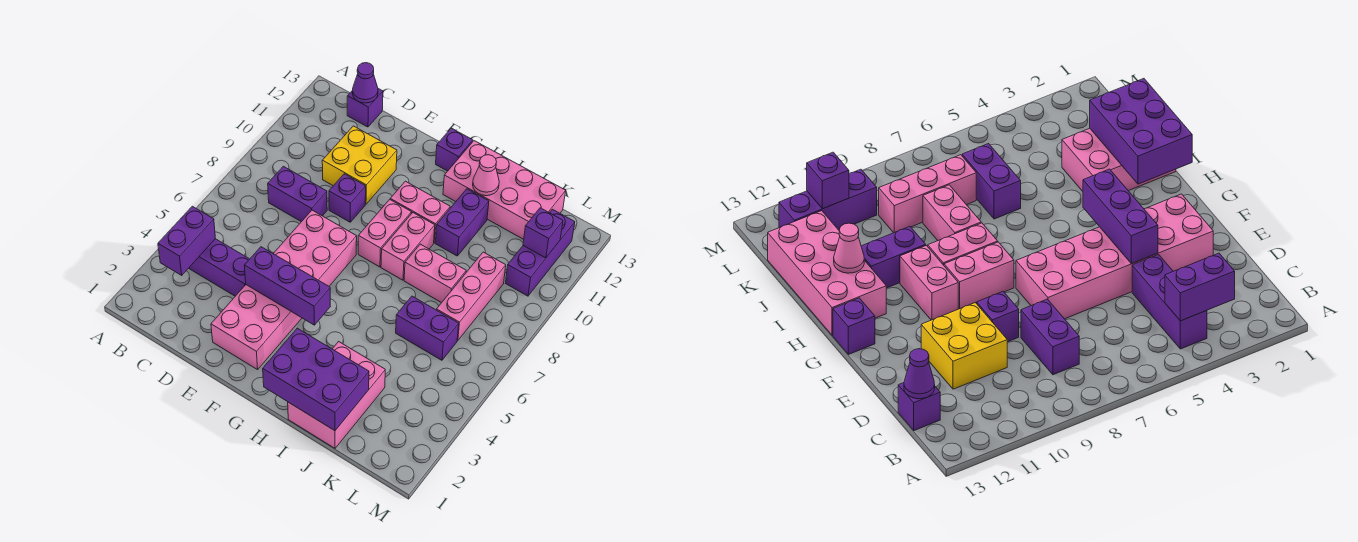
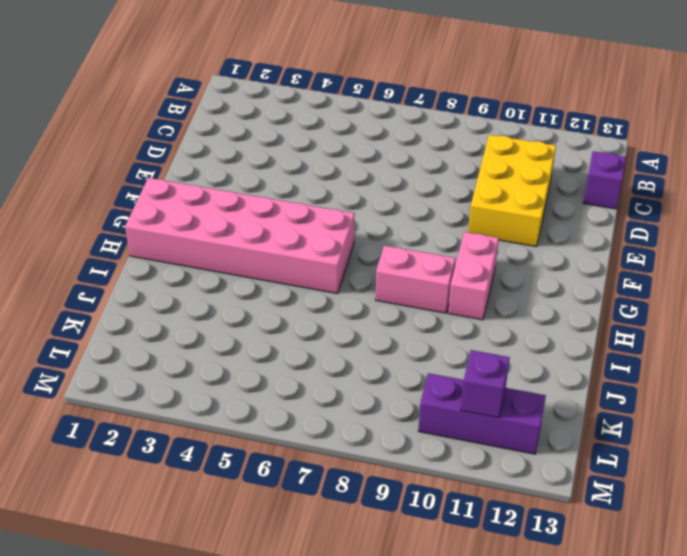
yellow brick C10:E11 level 1 -> yellow brick D10:E11 level 1
pink brick G1:H6 level 1 -> pink brick E2:F7 level 1
none -> purple brick B4:D4 level 1
none -> purple brick C8:D8 level 1
none -> purple brick E9 level 1

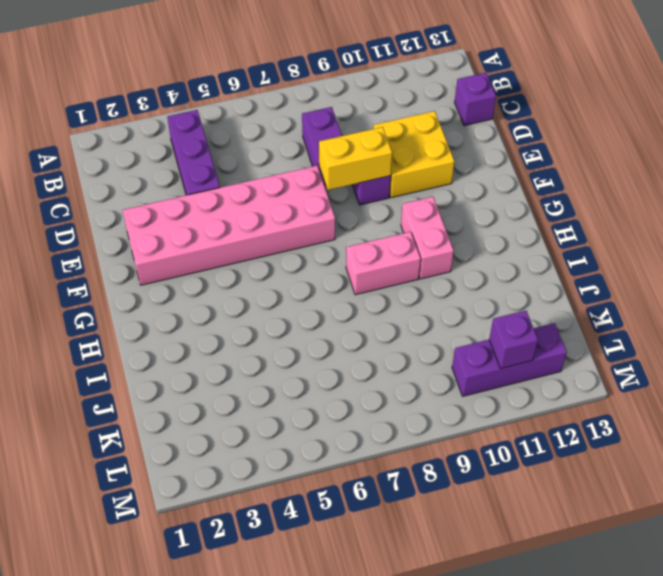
yellow brick E8:E9 level 2 -> none
none -> pink brick G8:G9 level 1
none -> purple brick G13 level 1
none -> pink brick H12:K13 level 1

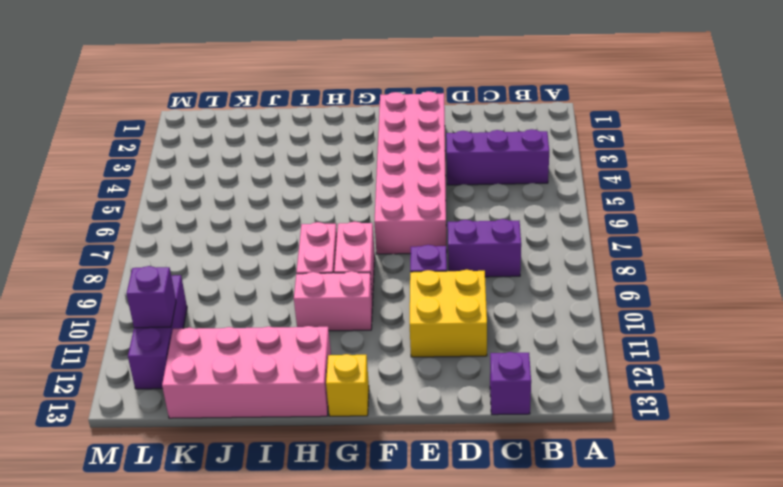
yellow brick G13 level 1 -> purple brick G13 level 1
none -> pink brick I1:J3 level 1
none -> pink brick I8:J8 level 1
none -> purple brick I10:I11 level 1

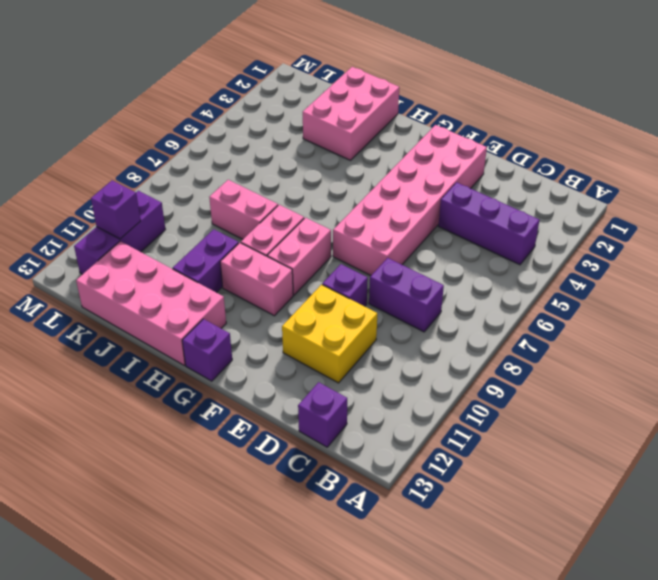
none -> purple brick J6:K6 level 1
none -> pink brick K7:K9 level 1
none -> purple brick B3:B4 level 2

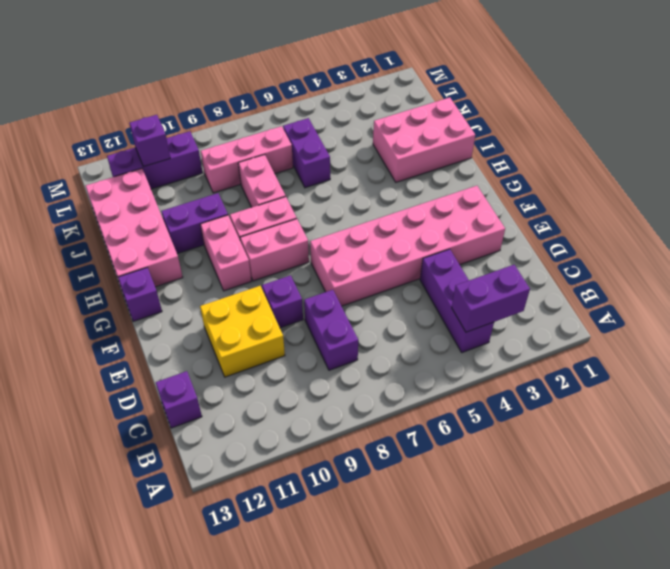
none -> purple cone C13 level 2
none -> purple brick E4:G4 level 2
none -> purple brick H1:J2 level 2

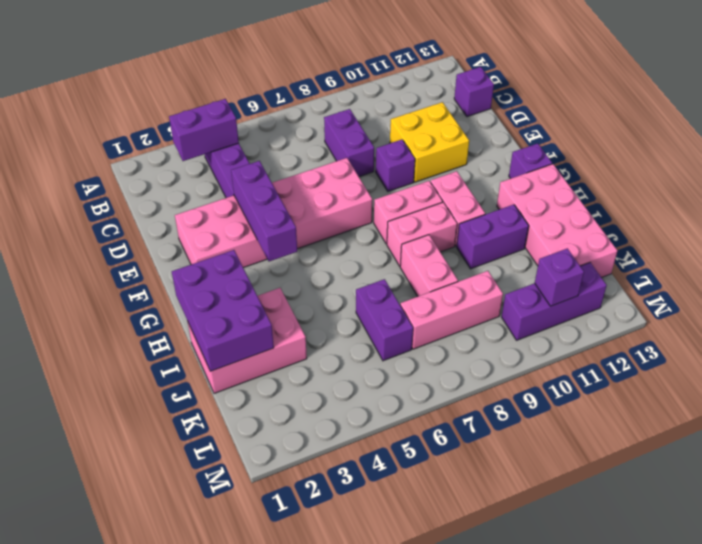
none -> purple cone C13 level 2
none -> pink cone I12 level 2

